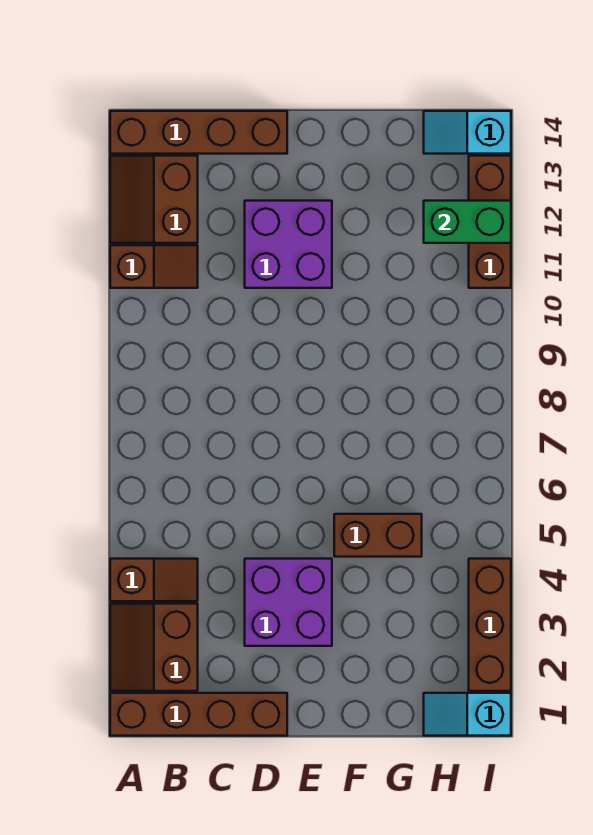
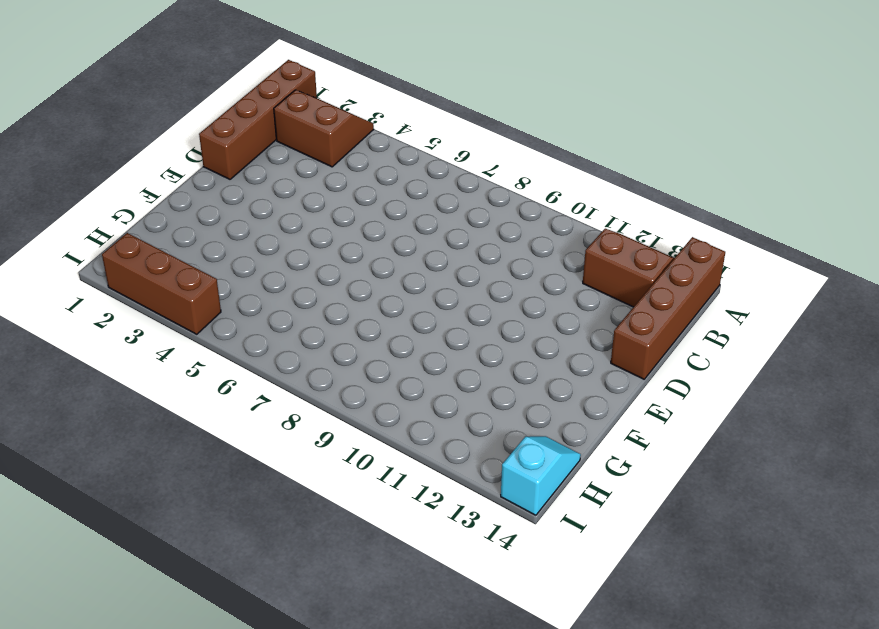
none -> brown slope A4:B4 level 1 top A
none -> brown slope A11:B11 level 1 top A
none -> purple brick D3:E4 level 1

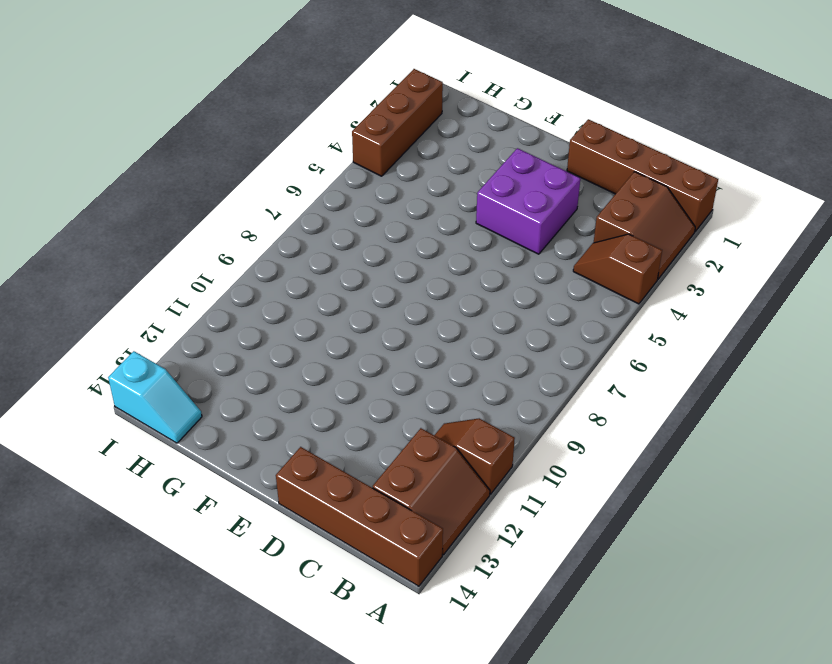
none -> purple brick D11:E12 level 1
none -> brown brick F5:G5 level 1
none -> cyan slope H1:I1 level 1 top I

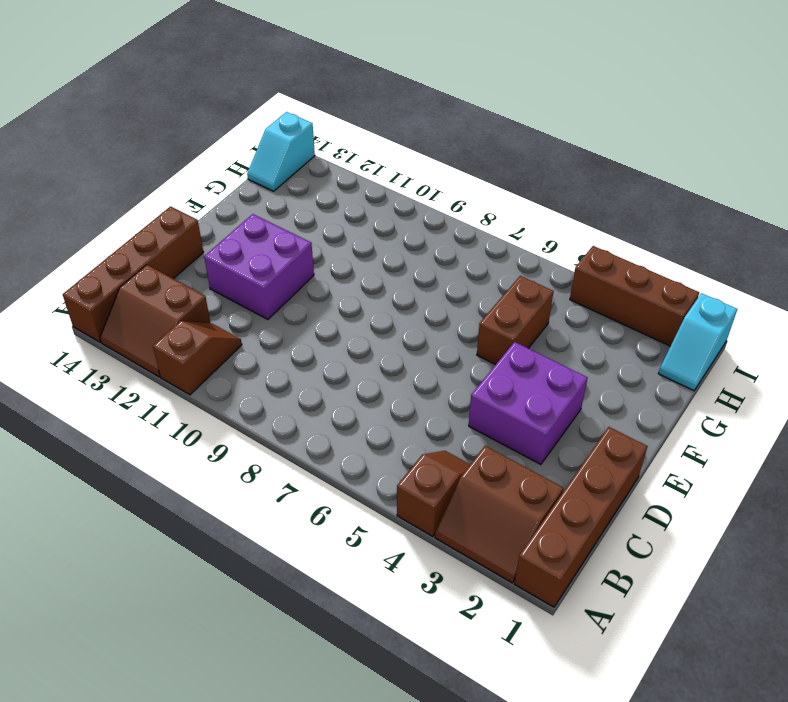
none -> brown brick I11:I13 level 1
none -> green brick H12:I12 level 2

